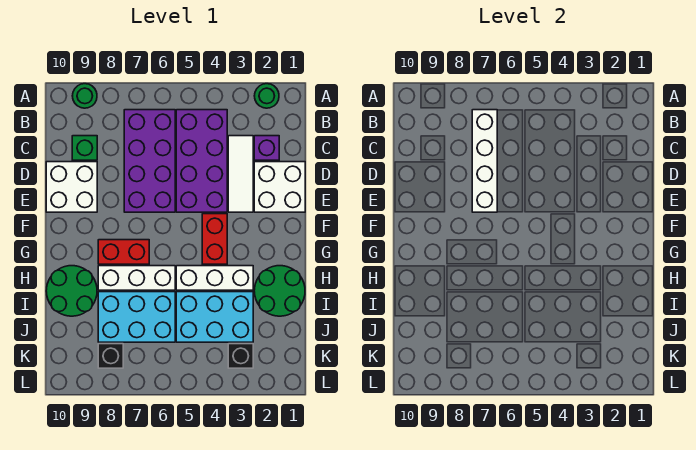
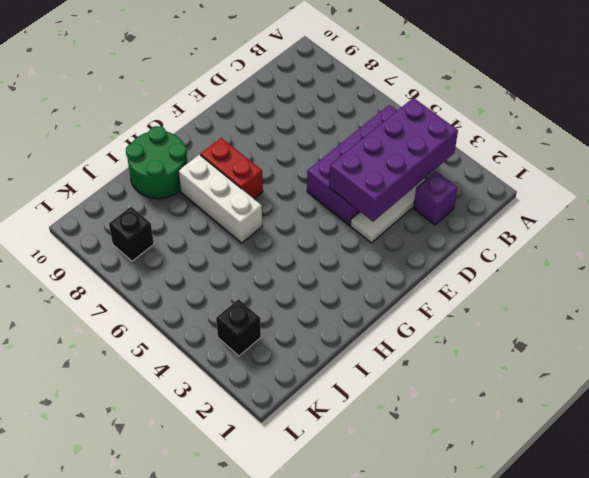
purple brick B3:E4 level 2 -> purple brick B6:E7 level 1
none -> green round brick A2 level 1
none -> green round brick A9 level 1
none -> green brick C9 level 1

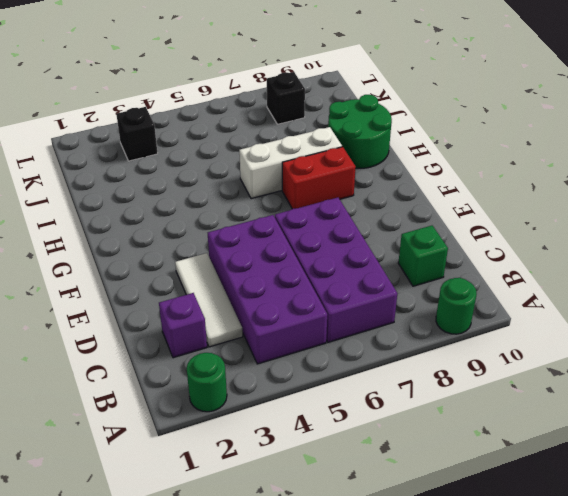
none -> white brick D1:E2 level 1
none -> white brick D9:E10 level 1
none -> red brick F4:G4 level 1

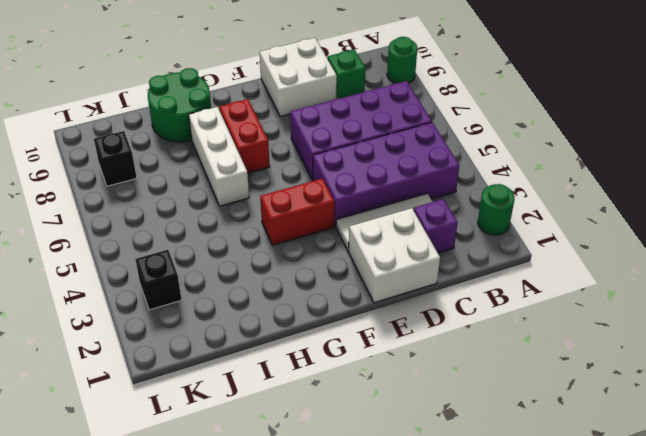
none -> green round brick H1:I2 level 1
none -> white brick H3:H5 level 1
none -> cyan brick I3:J5 level 1

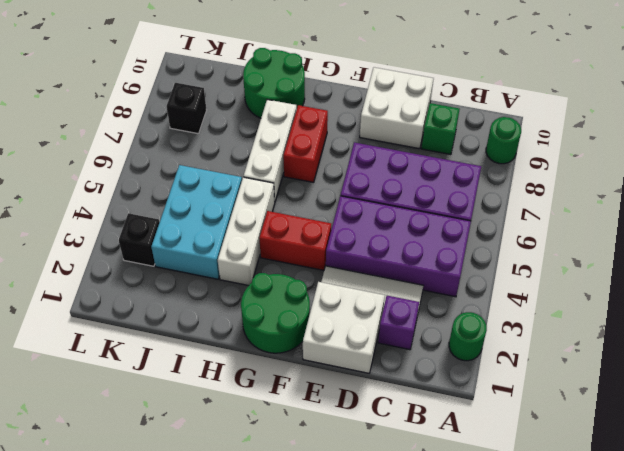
green round brick F1:G2 level 1 -> green round brick H1:I2 level 1
none -> cyan brick I6:J8 level 1
none -> white brick B7:E7 level 2

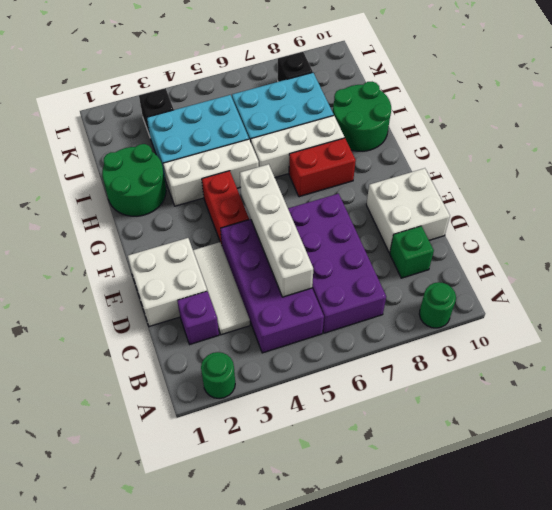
white brick C5:F5 level 2 -> white brick B7:E7 level 2

